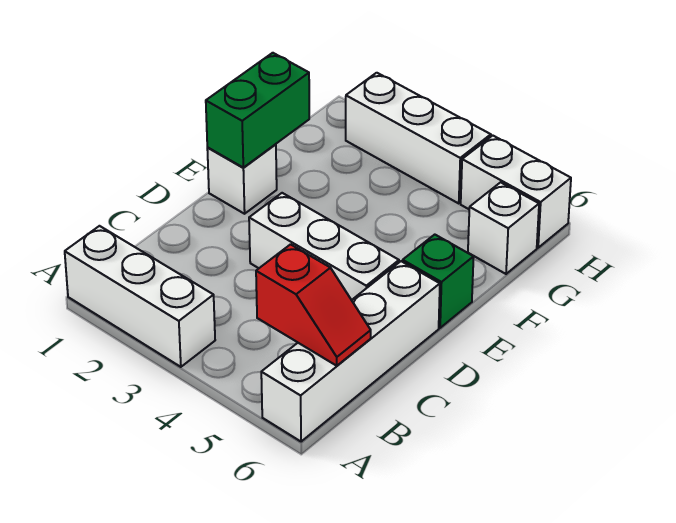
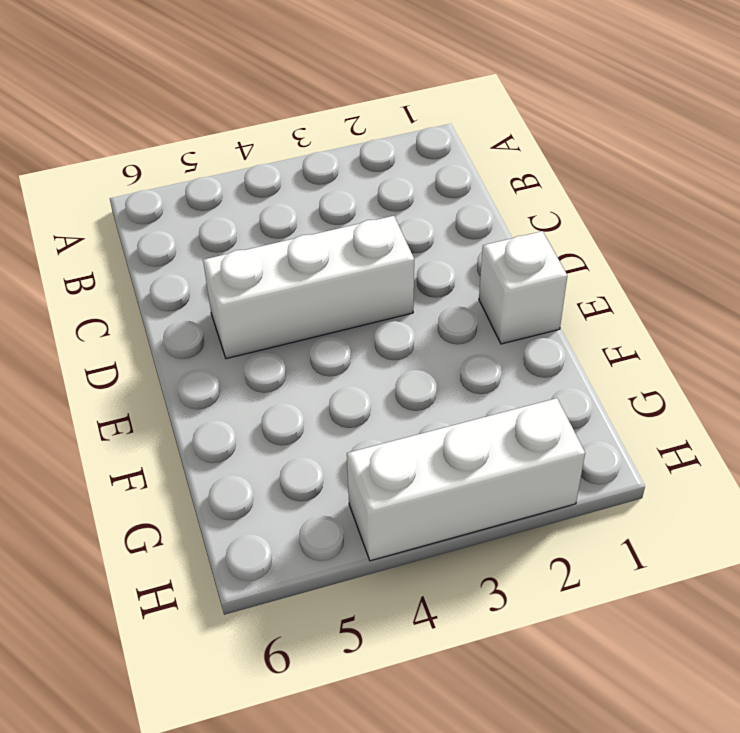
none -> white brick A1:A3 level 1
none -> white brick A6:D6 level 1

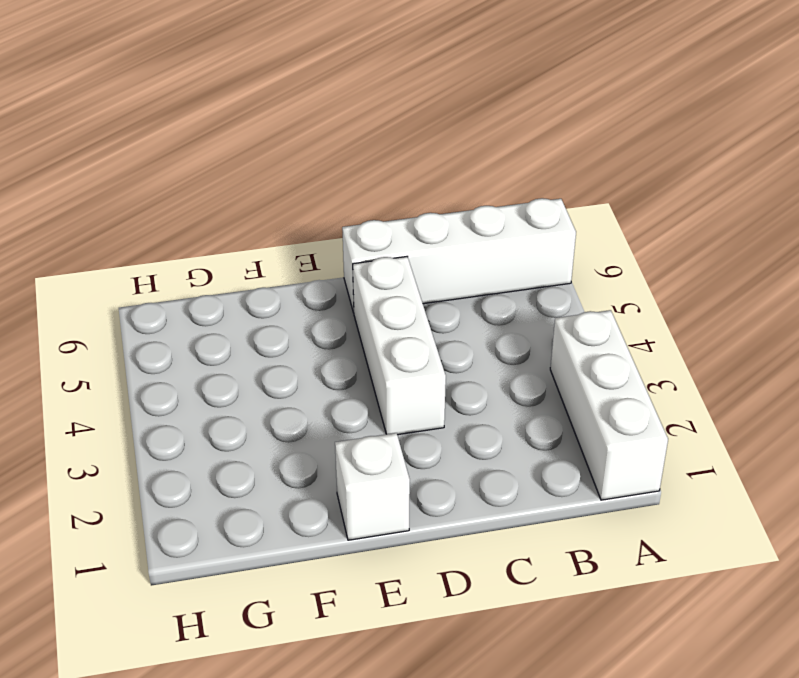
none -> green brick E6 level 1
none -> white brick G6 level 1

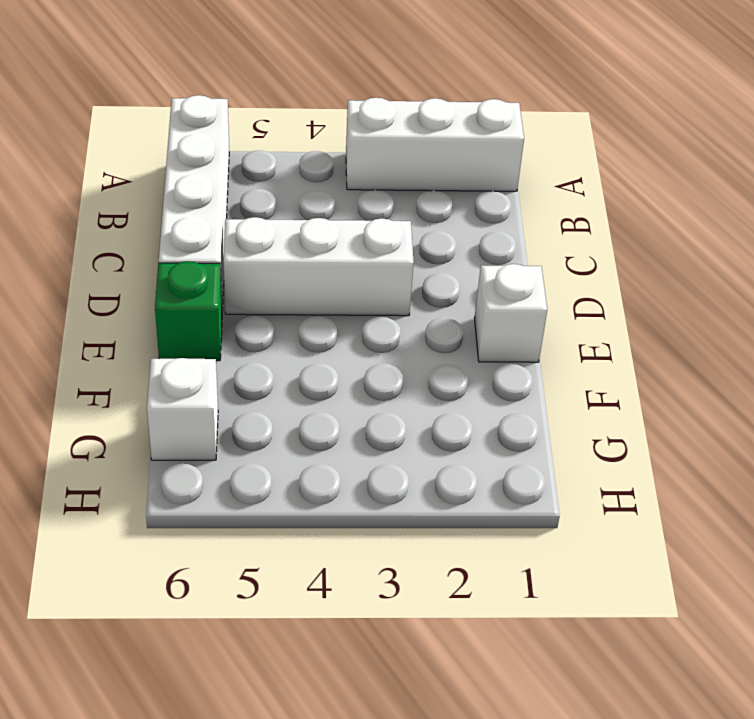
none -> white brick H2:H4 level 1
none -> white brick H5:H6 level 1

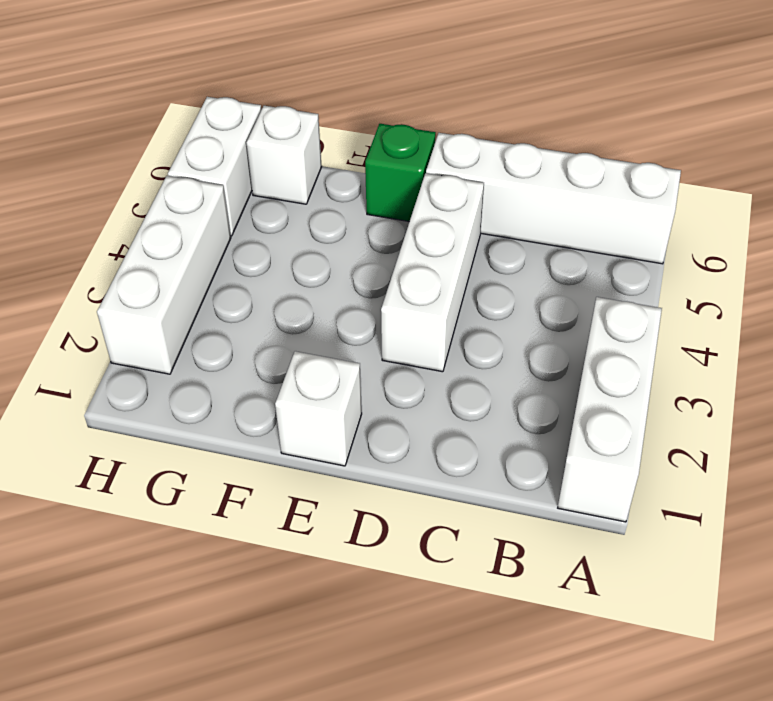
none -> red slope B5:B6 level 2 top 5
none -> green brick E1:F1 level 2

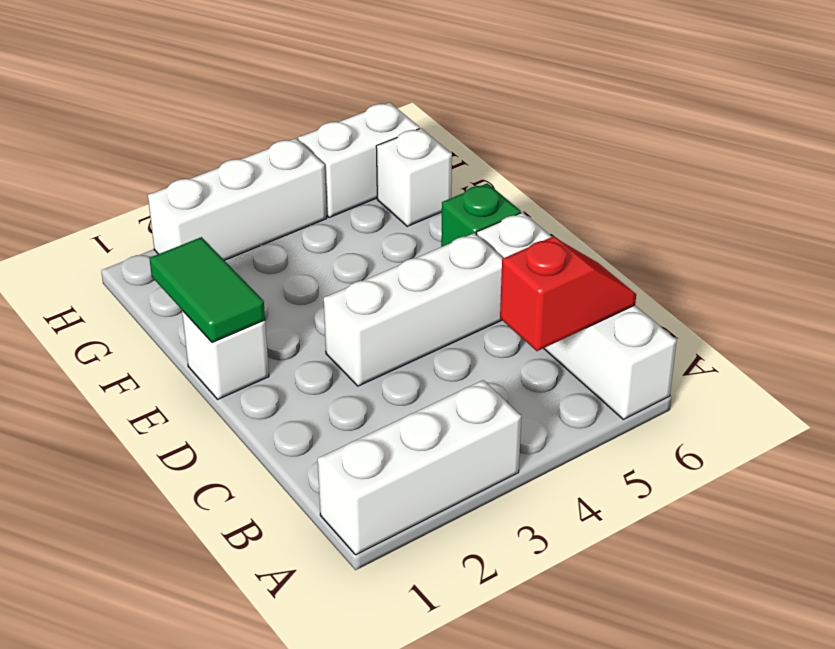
green tile E1:F1 level 2 -> green brick E1:F1 level 2

